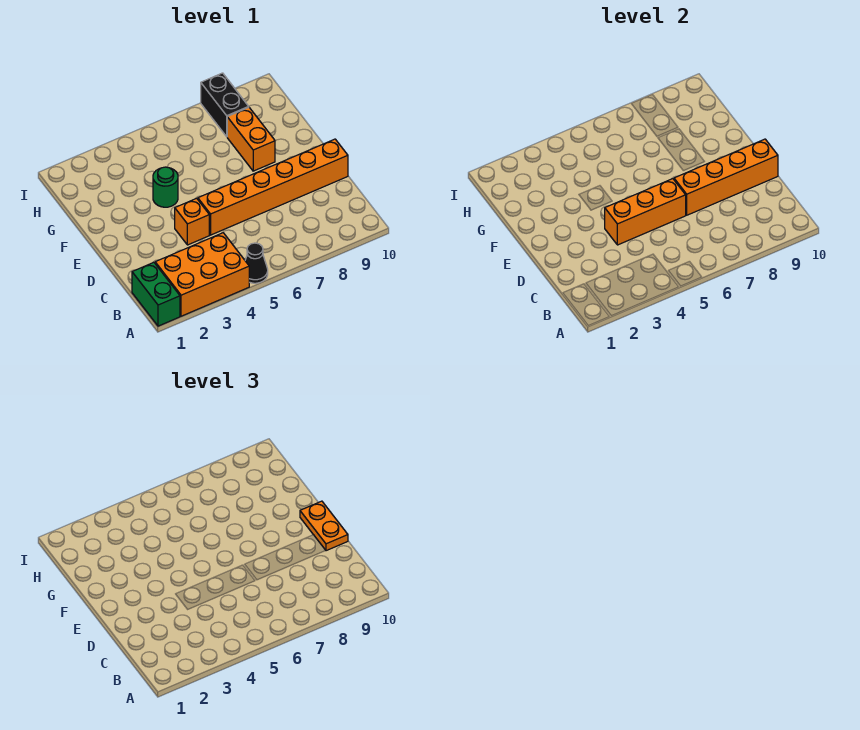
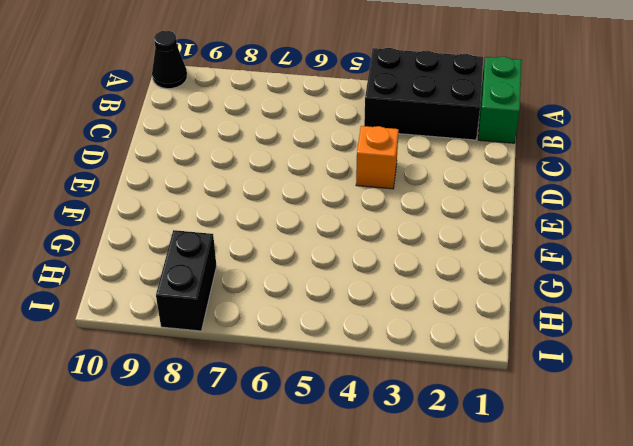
black brick A2:B4 level 1 -> orange brick A2:B4 level 1
black cone A10 level 1 -> black cone A5 level 1
none -> orange brick D5:D10 level 1
none -> green round brick F4 level 1

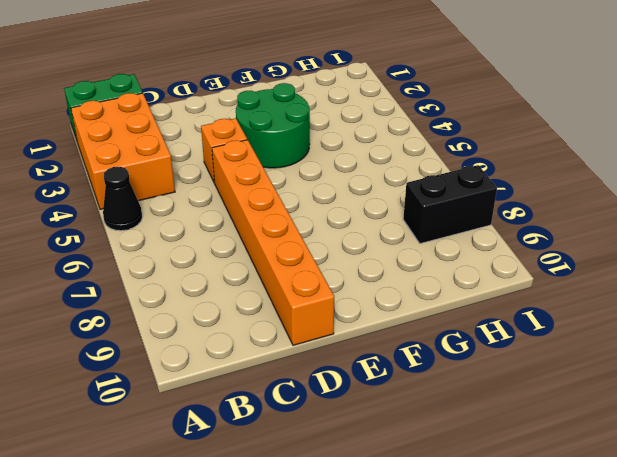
green round brick E3:F4 level 1 -> green round brick F4 level 1
none -> orange brick F8:G8 level 1
none -> orange brick D4:D6 level 2

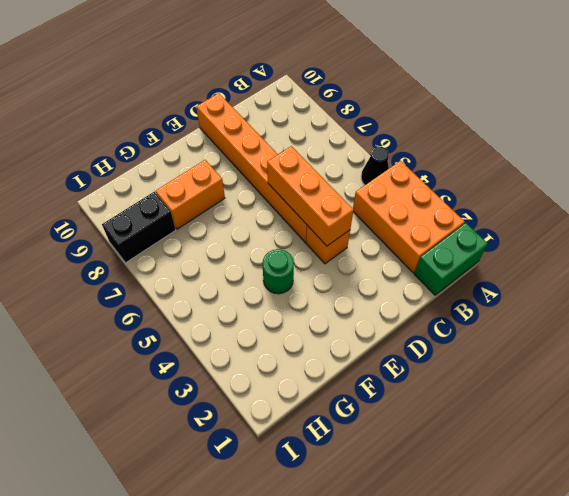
none -> orange brick D7:D10 level 2
none -> orange plate D10:E10 level 3

